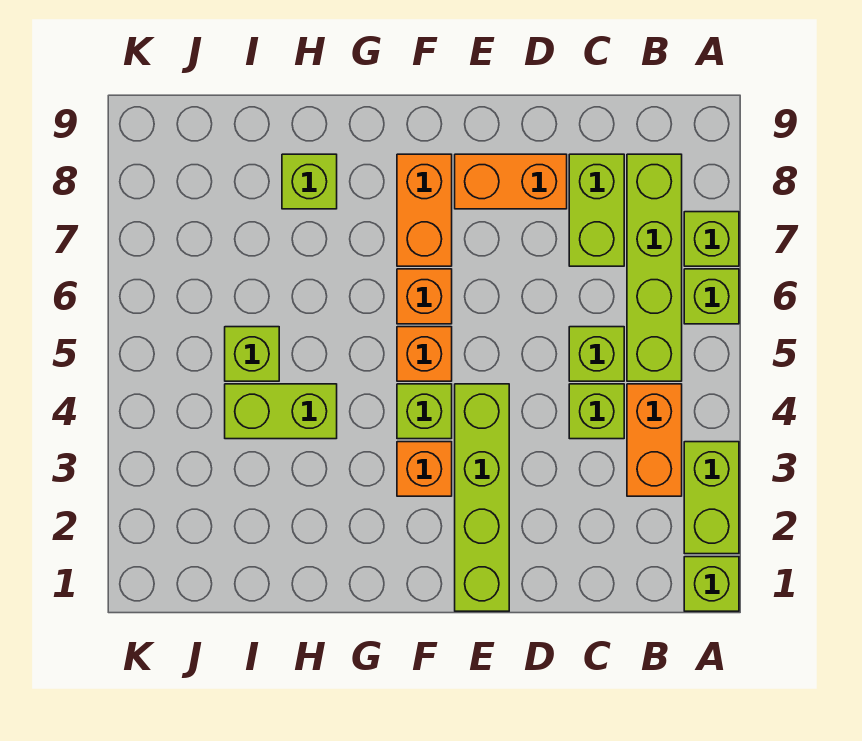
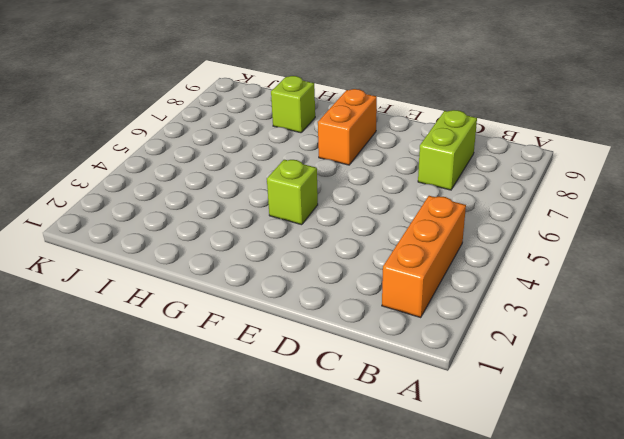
orange brick B2:B4 level 1 -> orange brick B3:B4 level 1
none -> lime brick A1 level 1
none -> lime brick A2:A3 level 1
none -> lime brick A6 level 1

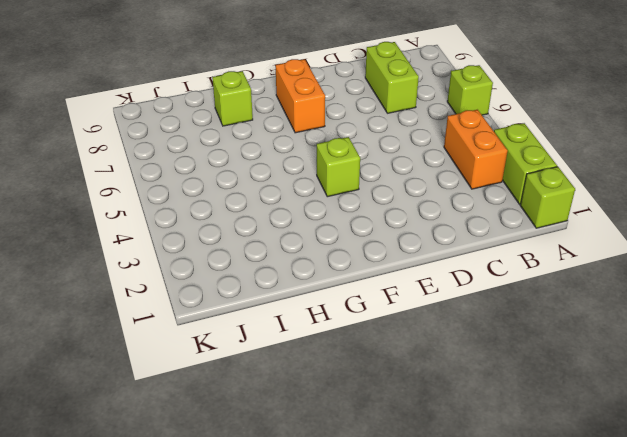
none -> lime brick A7 level 1
none -> lime brick B5:B8 level 1
none -> lime brick C4 level 1

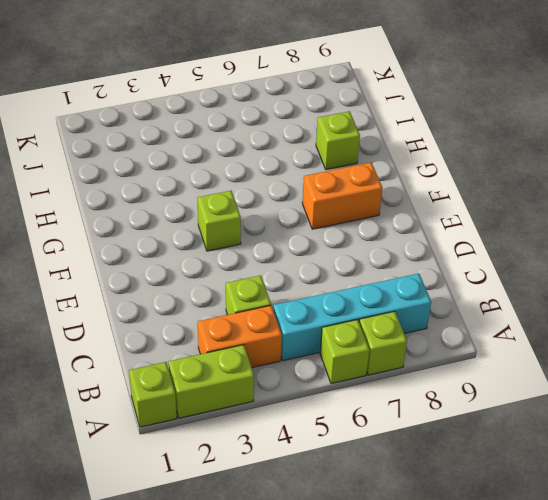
cyan brick B5:B8 level 1 -> lime brick B5:B8 level 1
none -> lime brick C5 level 1
none -> lime brick C7:C8 level 1
none -> orange brick D8:E8 level 1

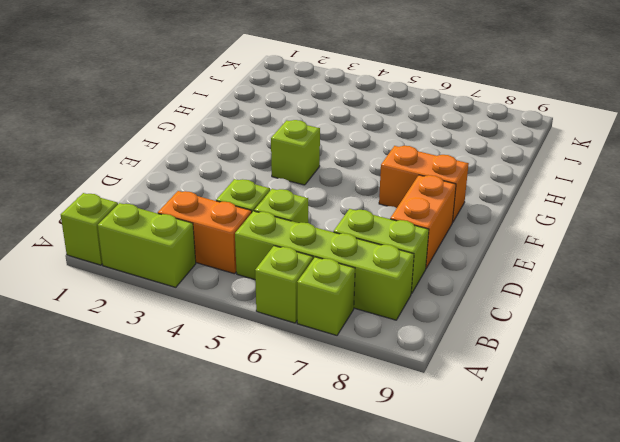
none -> lime brick E1:E4 level 1
none -> orange brick F3 level 1
none -> orange brick F5 level 1

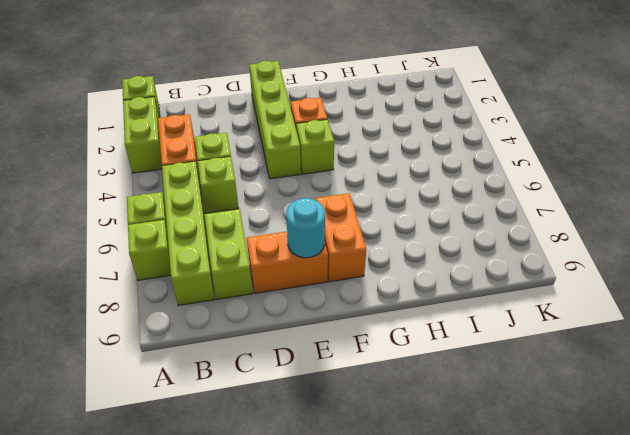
cyan round brick E8 level 2 -> none
none -> orange brick F5 level 1
none -> orange brick F6 level 1
none -> lime brick H4:I4 level 1

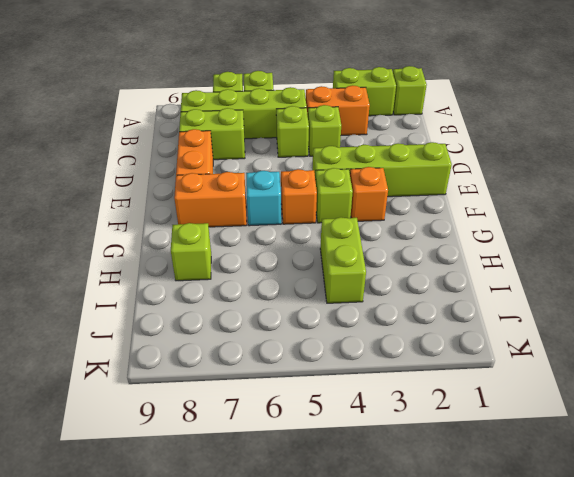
cyan brick F6 level 1 -> orange brick F6 level 1
none -> lime brick I5 level 1

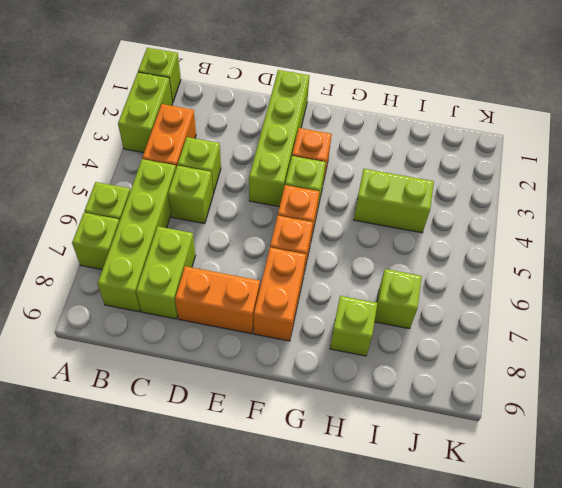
lime brick I7 level 1 -> lime brick I5 level 1

